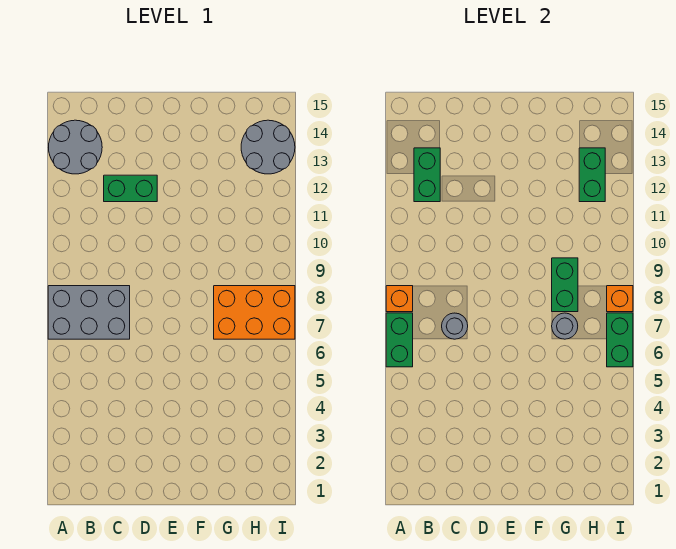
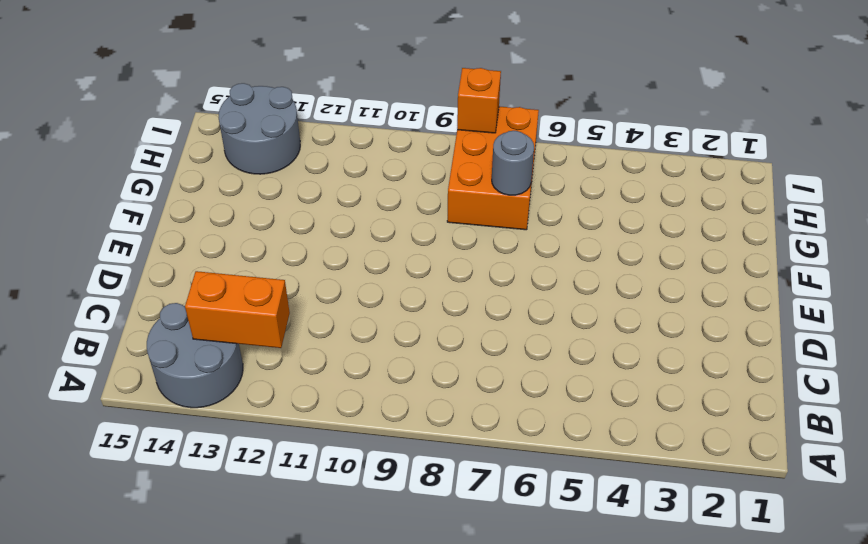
orange brick B12:B13 level 2 -> green brick B12:B13 level 2
none -> grey brick A7:C8 level 1
none -> green brick C12:D12 level 1
none -> green brick A6:A7 level 2

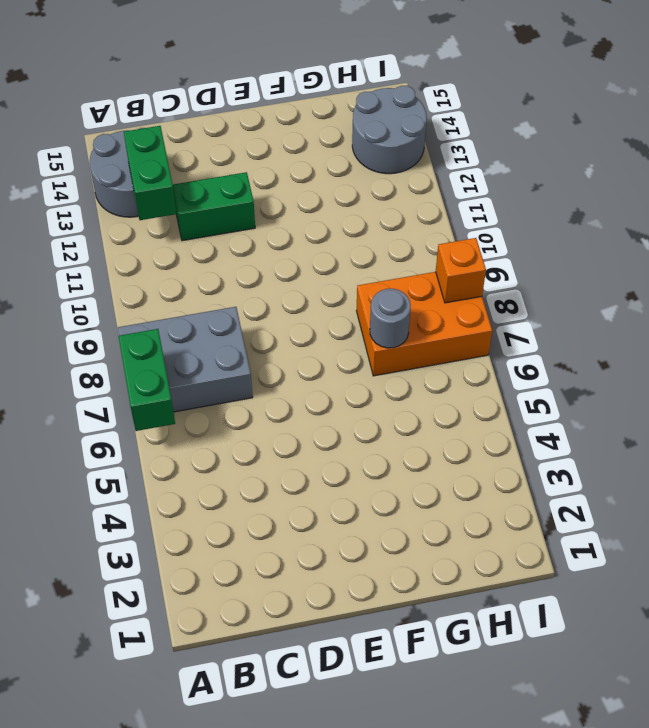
none -> orange brick A8 level 2
none -> grey round brick C7 level 2
none -> green brick G8:G9 level 2

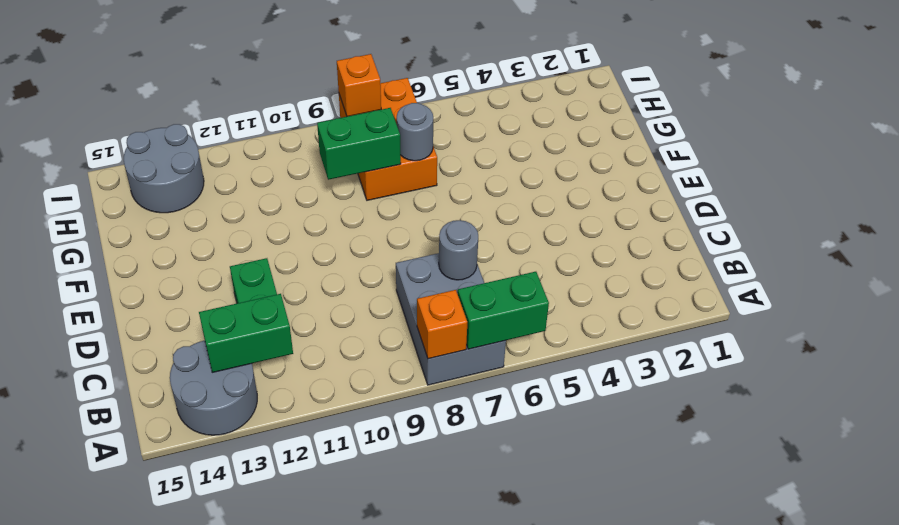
none -> green brick H12:H13 level 2
none -> green brick I6:I7 level 2

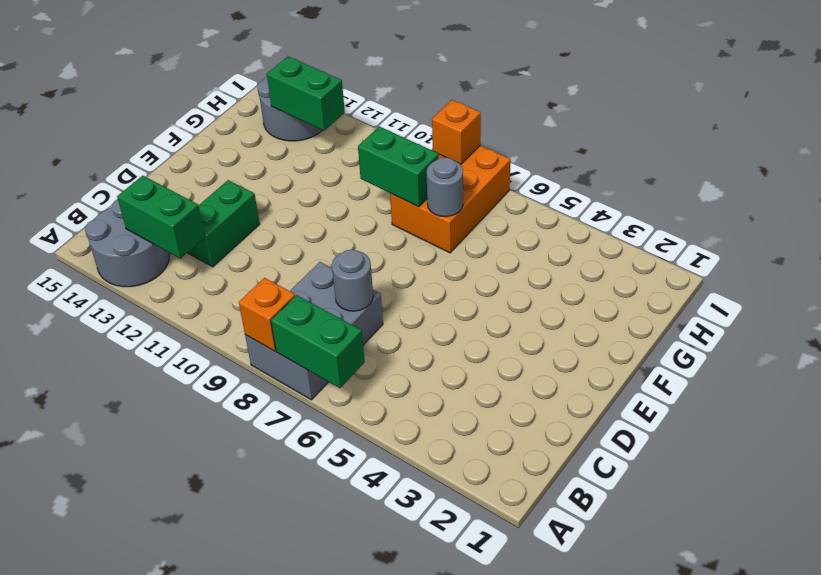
none -> green brick I6:I7 level 2

